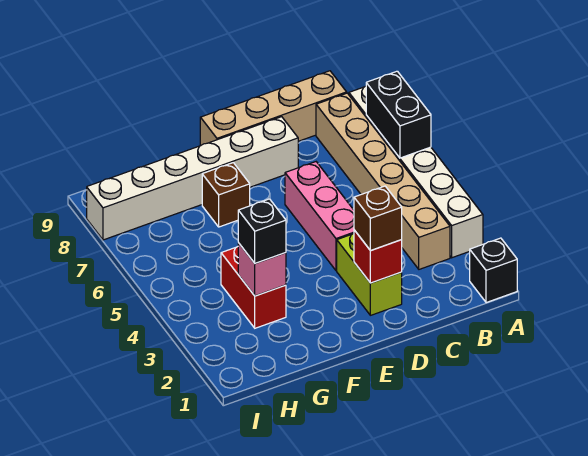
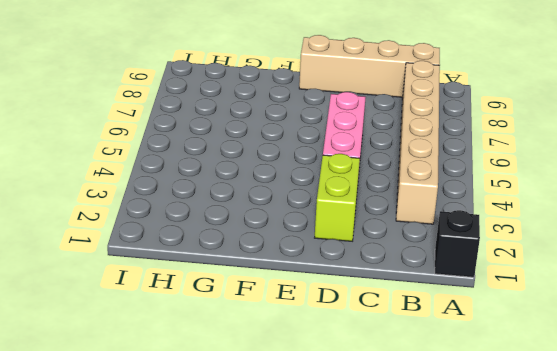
none -> white brick A3:A8 level 1
none -> white brick D8:I8 level 1
none -> brown brick F7 level 1

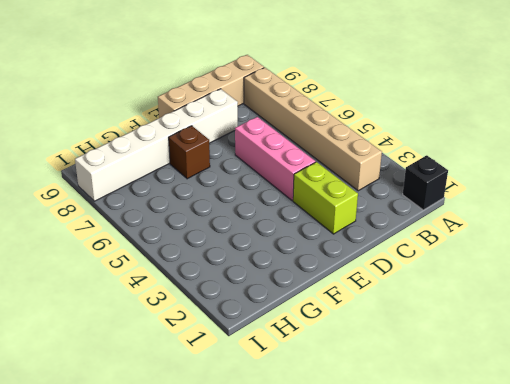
none -> white brick A3:A8 level 1
none -> red brick G3:G4 level 1
none -> black brick A6:A7 level 2

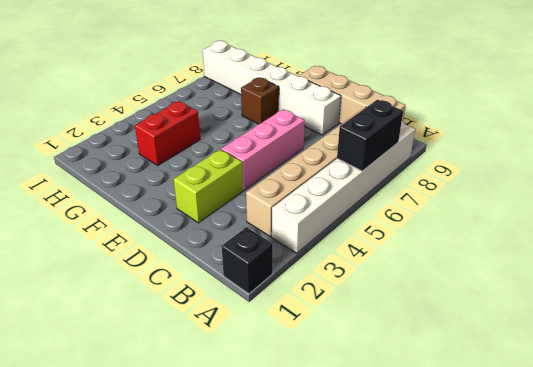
none -> red brick D2 level 2
none -> pink brick G3 level 2
none -> brown brick D2 level 3

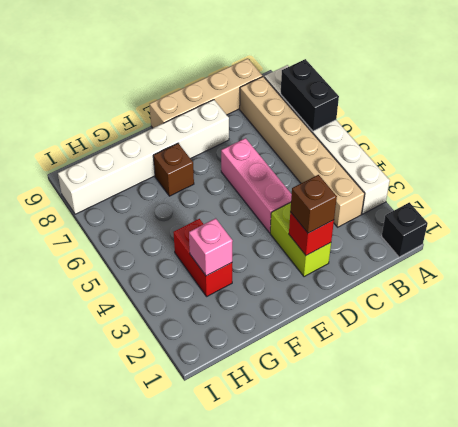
none -> black brick G3 level 3

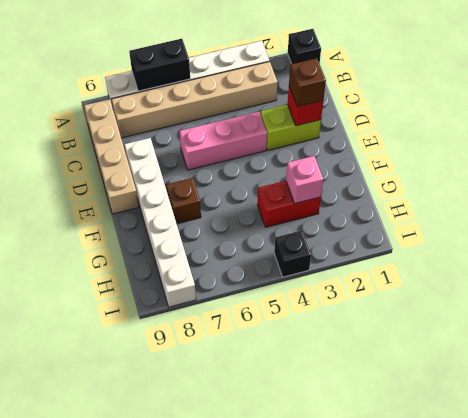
black brick I4 level 1 -> black brick G3 level 3

